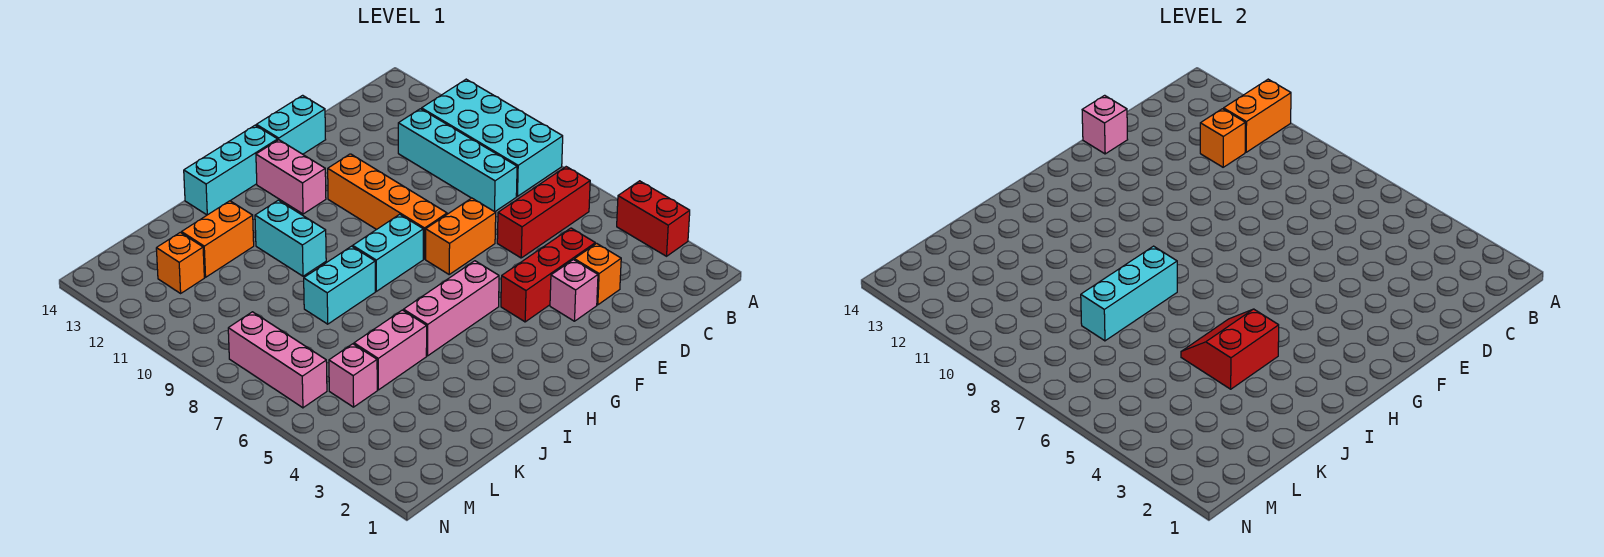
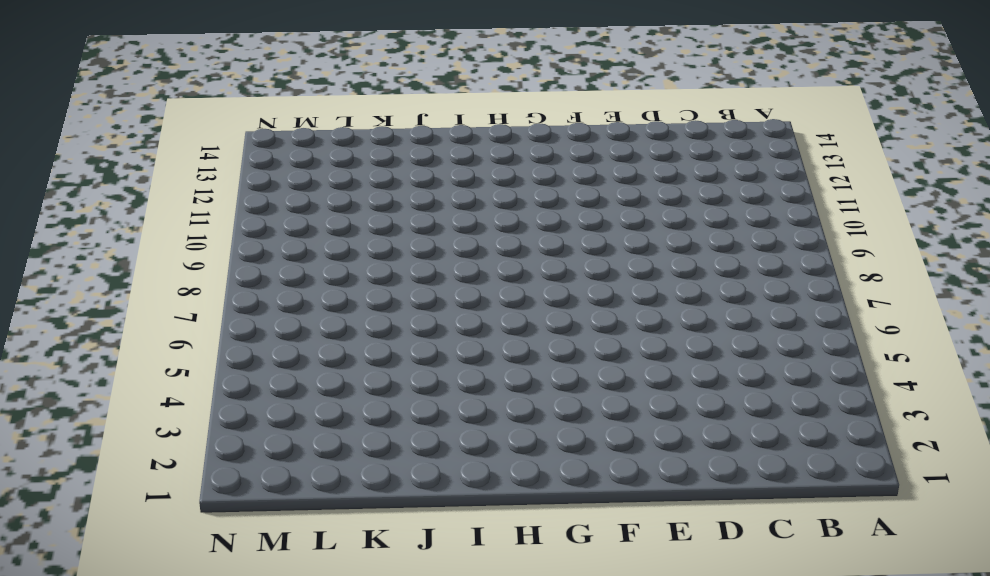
none -> red brick A3:A4 level 1
none -> cyan brick A8:B11 level 1
none -> red brick B6:D6 level 1

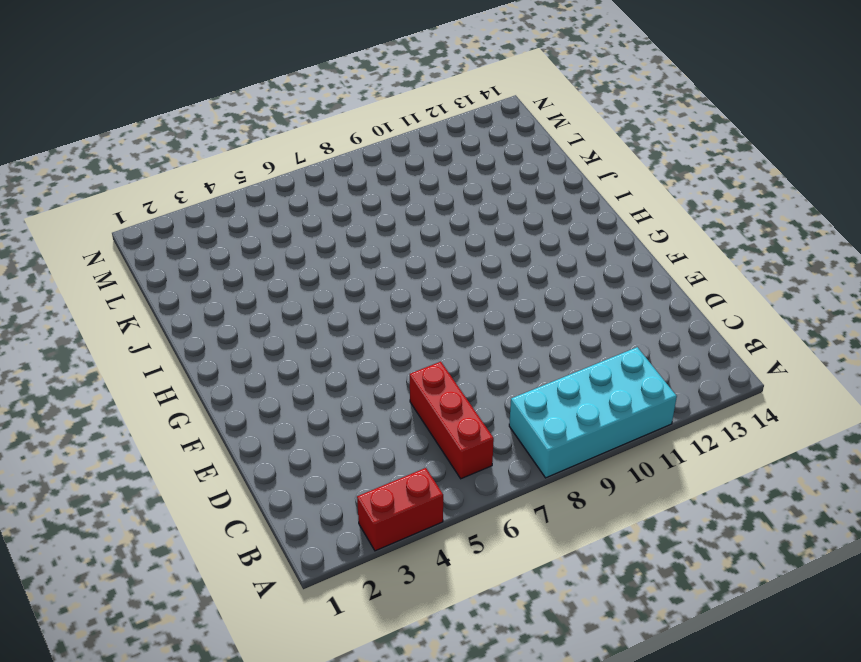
none -> cyan brick C8:C11 level 1
none -> orange brick D3 level 1
none -> red brick D4:F4 level 1

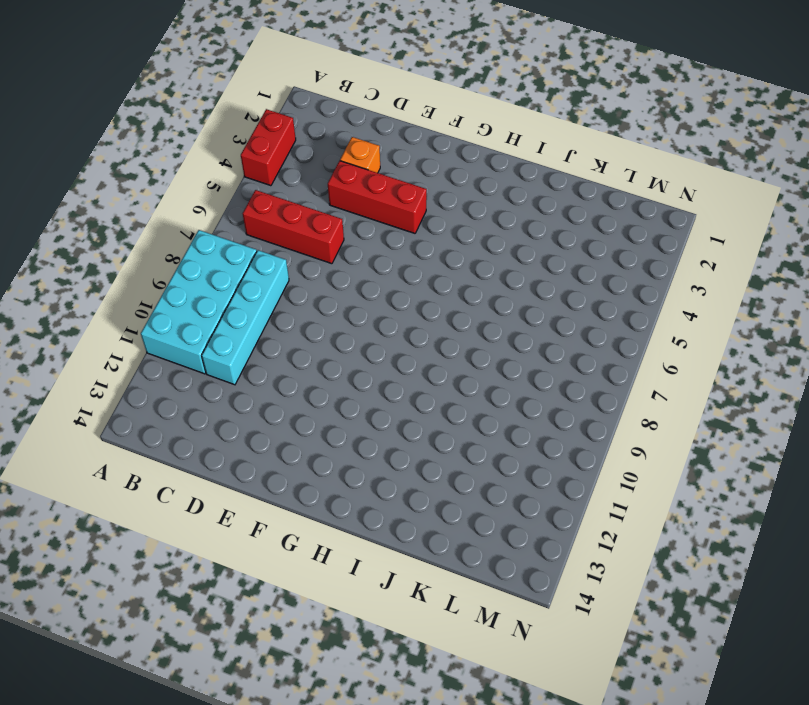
none -> pink brick E3 level 1
none -> orange brick E7:F7 level 1
none -> cyan brick E14:F14 level 1

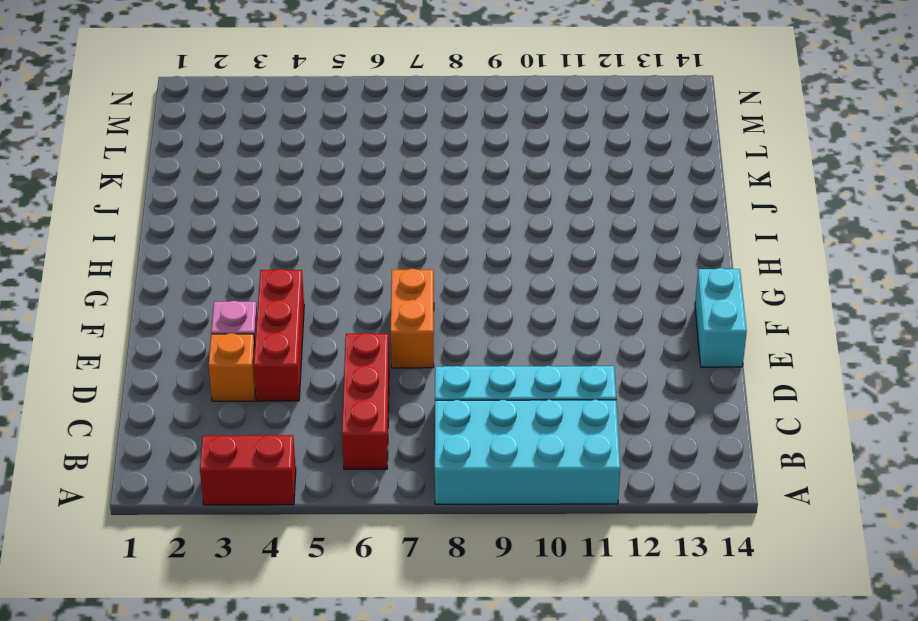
none -> orange brick F8:F11 level 1
none -> pink brick G5:I5 level 1
none -> cyan brick G8:H8 level 1

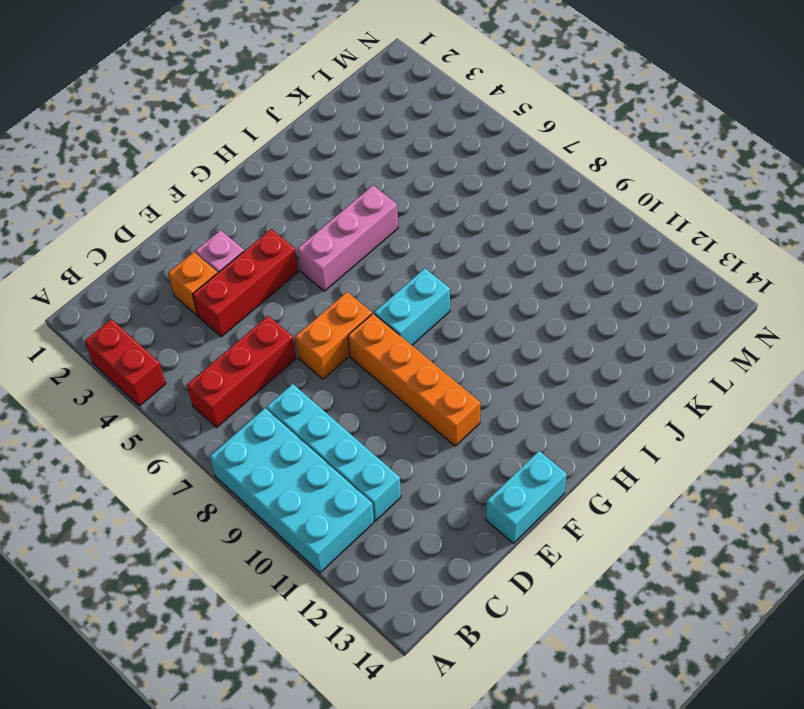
none -> pink brick G12:G13 level 1
none -> cyan brick G14:I14 level 1
none -> cyan brick I8:J8 level 1

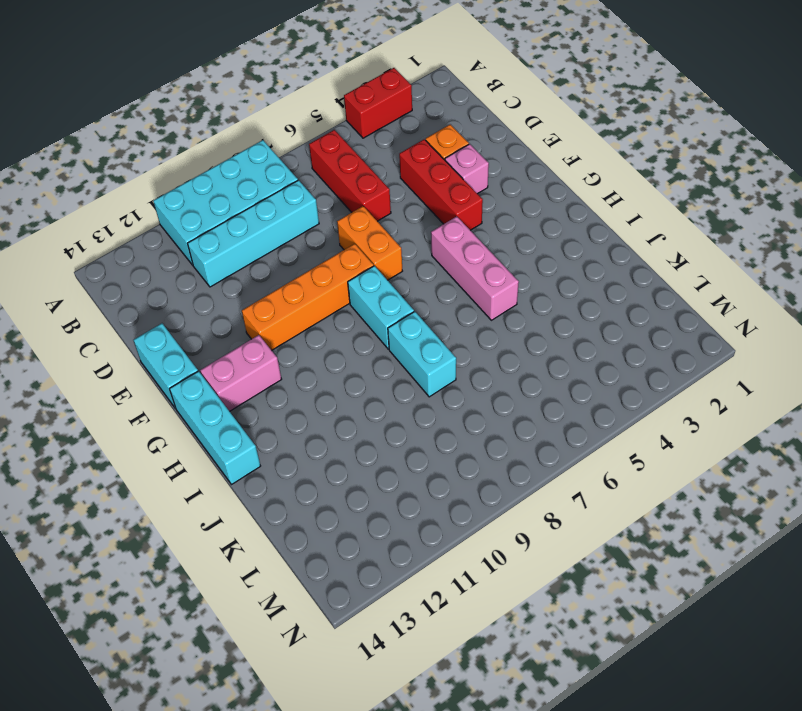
none -> cyan brick I10:I11 level 1
none -> pink brick J5:K5 level 1
none -> orange brick J12:K12 level 1

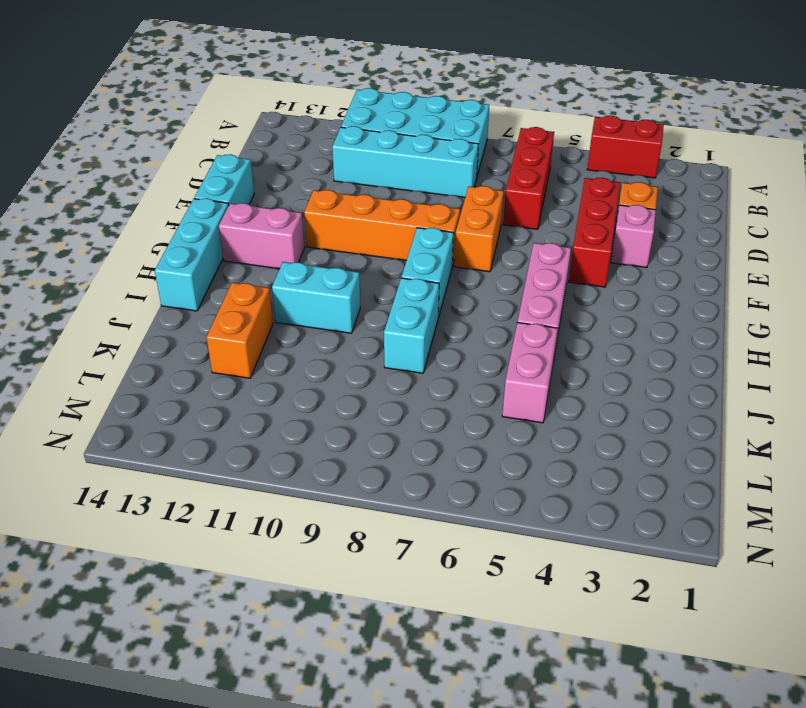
none -> pink brick L5 level 1
none -> orange brick L12 level 1
none -> pink brick M6:M8 level 1

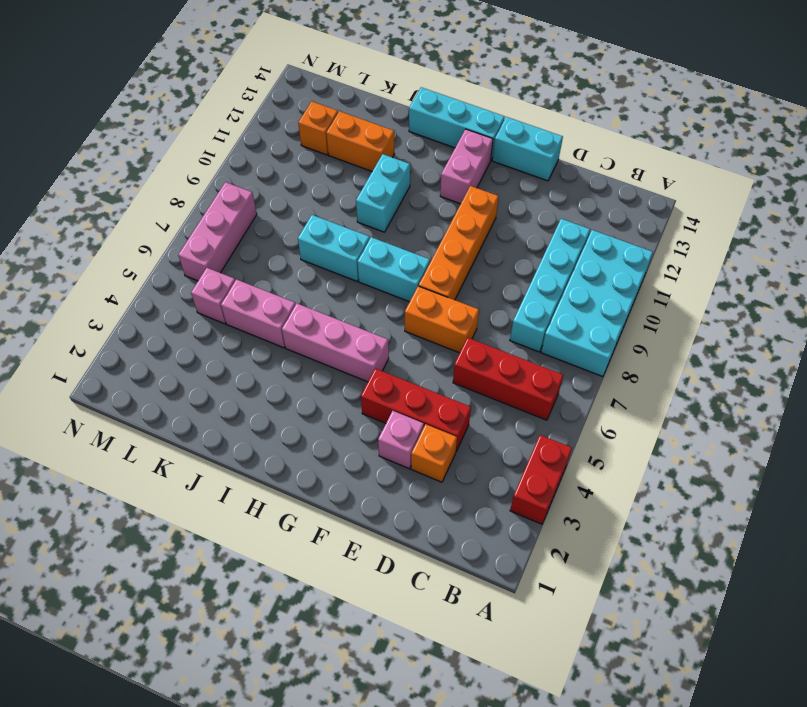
none -> orange brick A11:B11 level 2
none -> orange brick C11 level 2
none -> pink brick E14 level 2

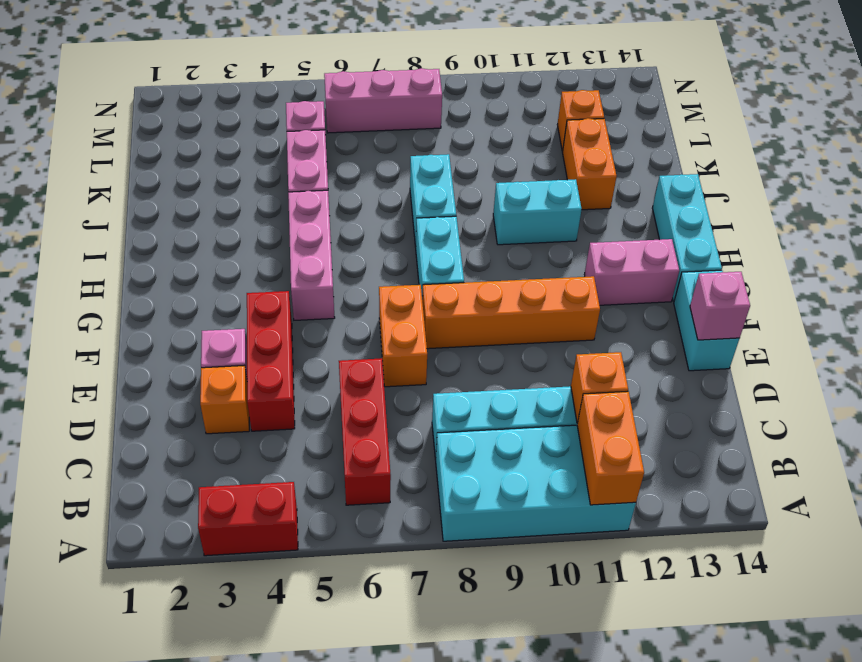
none -> red slope I4:J5 level 2 top 4
none -> cyan brick I8:K8 level 2

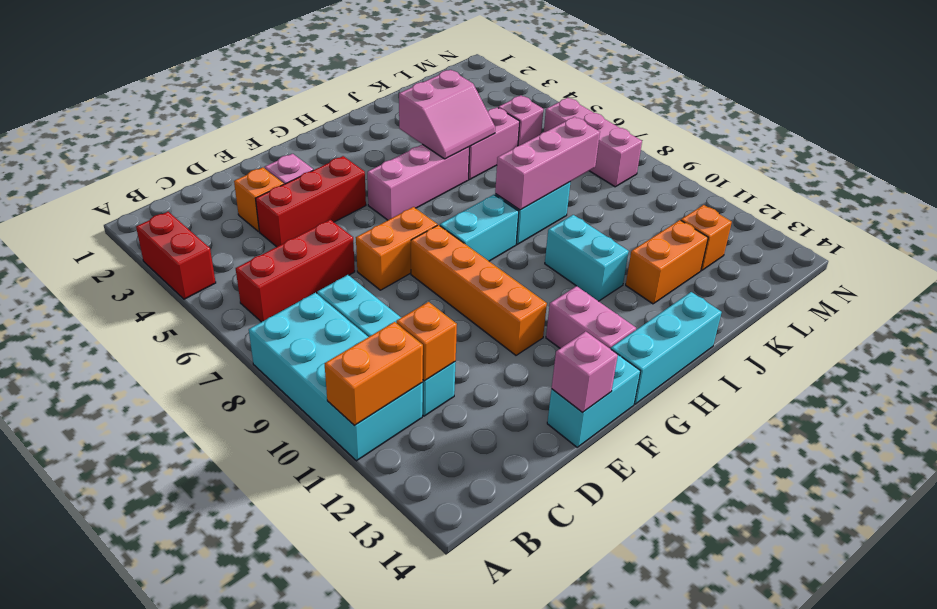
pink slope I4:J5 level 2 top 4 -> red slope I4:J5 level 2 top 4
pink brick I8:K8 level 2 -> cyan brick I8:K8 level 2

